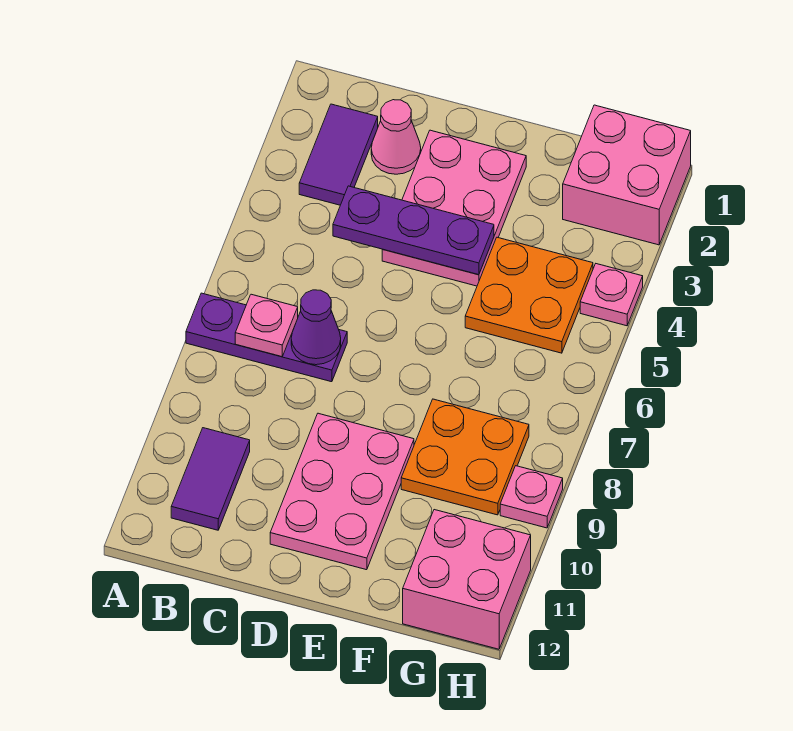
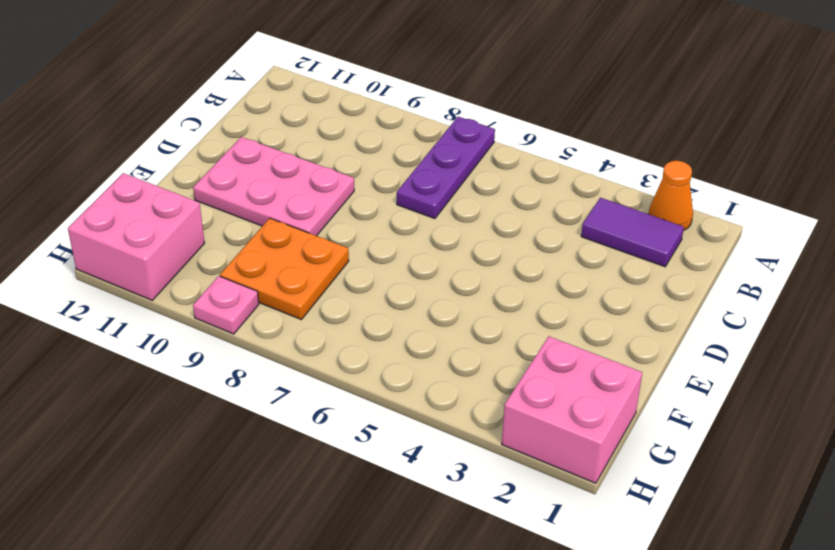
orange cone A2 level 1 -> none
none -> purple tile B10:B11 level 1
none -> pink cone C2 level 1
none -> pink plate D2:E4 level 1

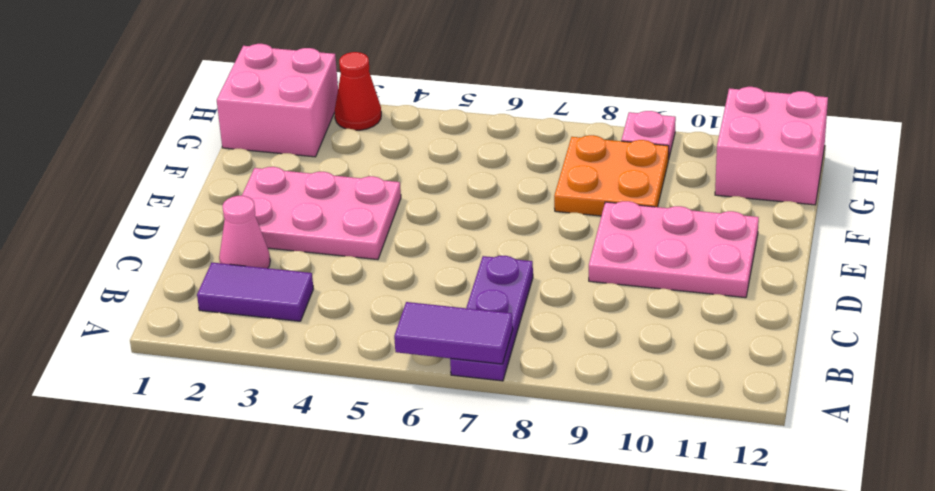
purple tile A6:A7 level 2 -> purple tile B10:B11 level 1
red cone H3 level 1 -> none
none -> orange plate F4:G5 level 1
none -> pink plate H4 level 1
none -> pink plate B7 level 2

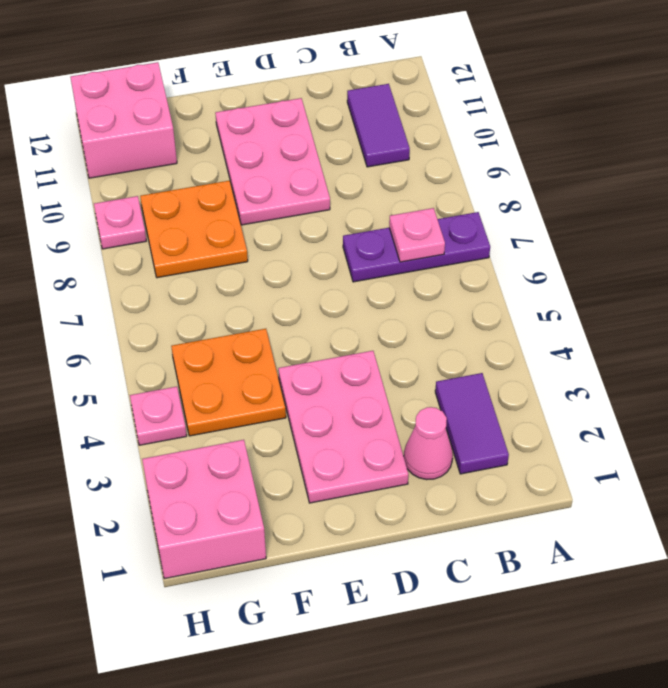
none -> purple plate C4:E4 level 2
none -> purple cone C7 level 2

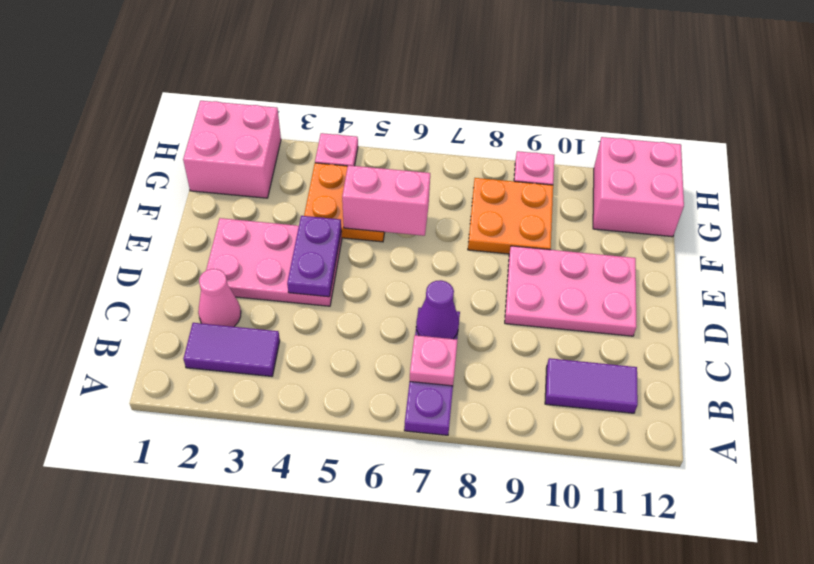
purple plate D4:E4 level 2 -> purple plate C4:E4 level 2
pink brick F5:F6 level 2 -> none

